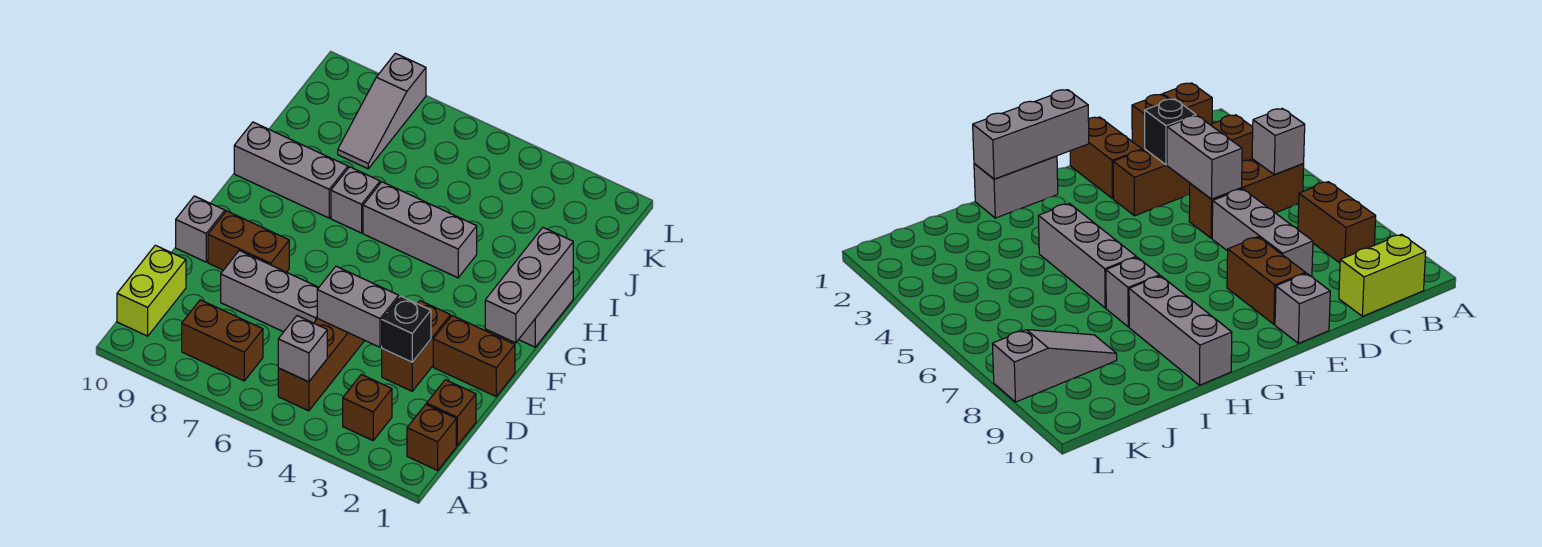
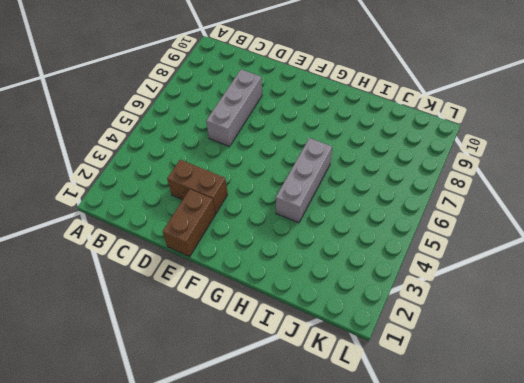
none -> brown brick B1 level 1
none -> brown brick B3 level 1
none -> brown brick B5:D5 level 1

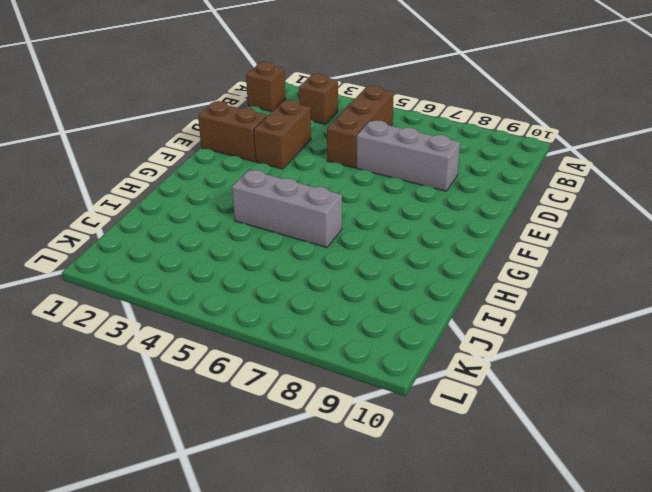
none -> brown brick B7:B8 level 1
none -> lime brick B10:C10 level 1
none -> brown brick C1 level 1

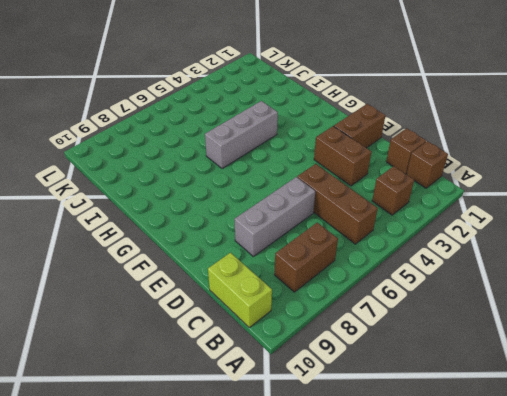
none -> brown brick E8:E9 level 1
none -> grey brick E10 level 1
none -> grey brick G1:H1 level 1

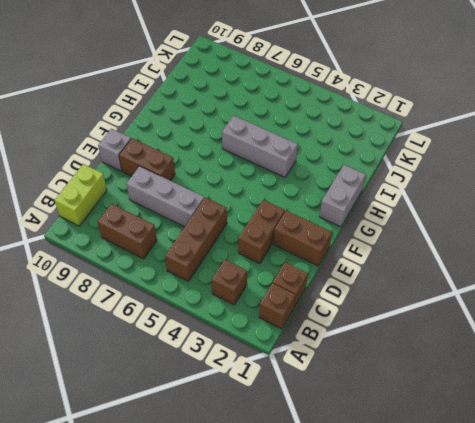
none -> grey brick H7 level 1
none -> grey brick H8:H10 level 1
none -> grey slope J8:L8 level 1 top L

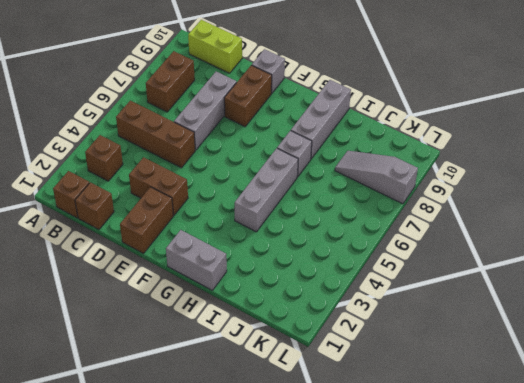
none -> grey brick B5 level 2
none -> black brick D3 level 2
none -> grey brick D4:D5 level 2

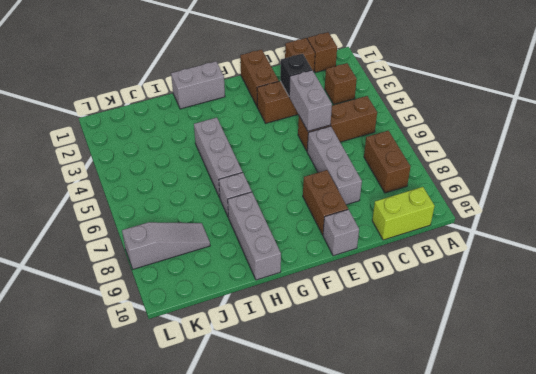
none -> grey brick B5 level 2
none -> grey brick F1:H1 level 2

